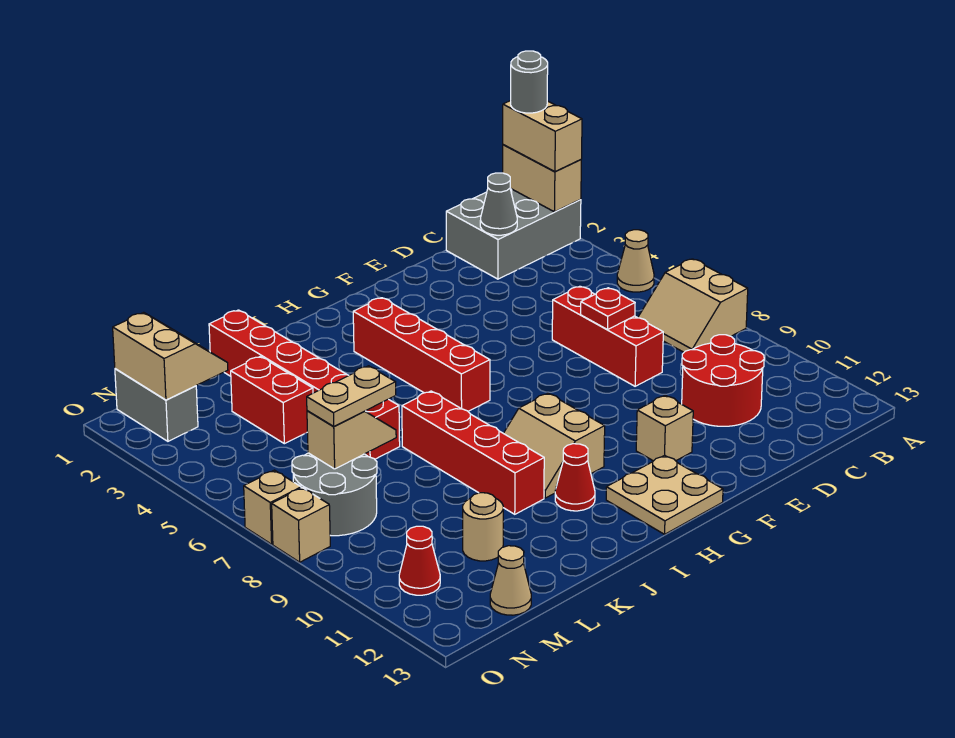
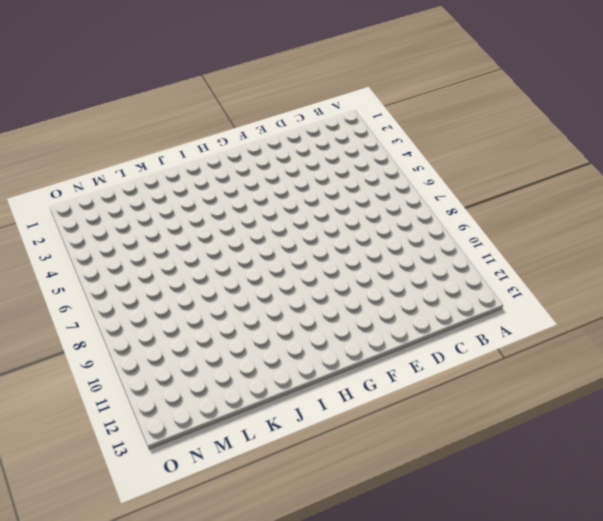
none -> grey brick A1:C2 level 1
none -> tan cone A5 level 1
none -> tan slope A7:B8 level 1 top A

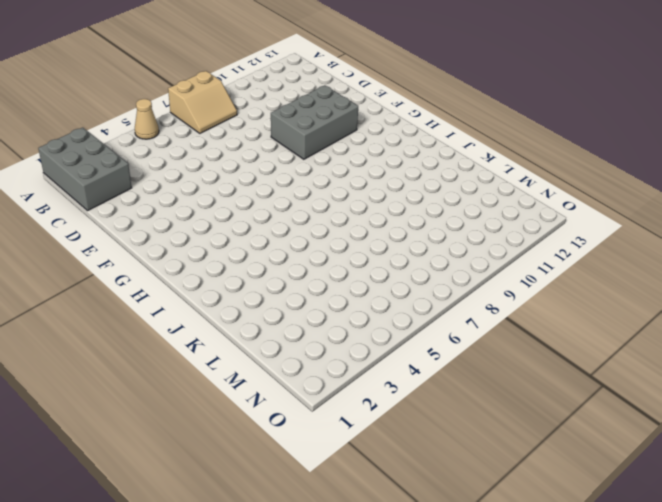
grey brick E9:F11 level 1 -> tan brick F11 level 1
none -> red round brick C10:D11 level 1
none -> red brick D6:D8 level 1
none -> tan plate G12:H13 level 1

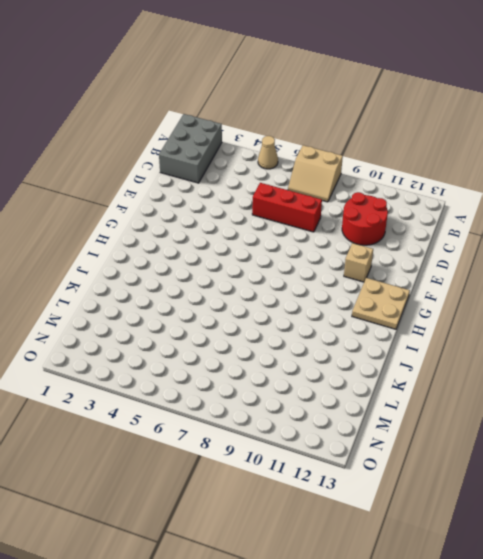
none -> red brick H3:H6 level 1
none -> tan slope H9:I10 level 1 top H
none -> red cone I11 level 1

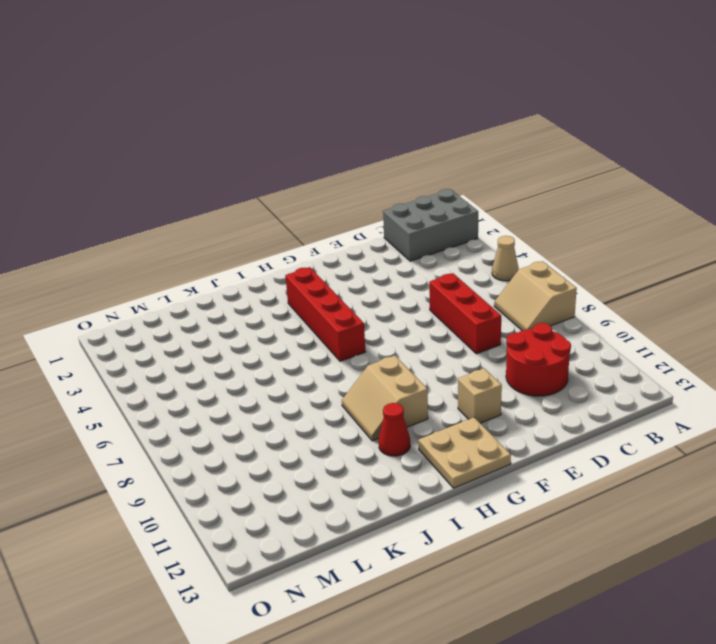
none -> red brick J7:J10 level 1
none -> red brick K1:K6 level 1
none -> red brick L3:L4 level 1

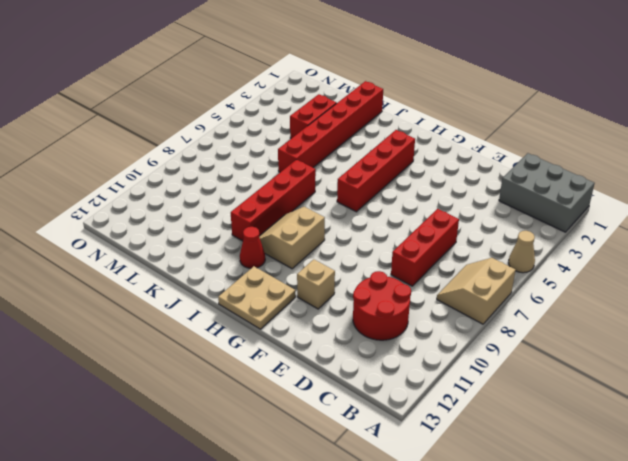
none -> tan round brick L11 level 1
none -> grey round brick M7:N8 level 1
none -> tan cone M13 level 1

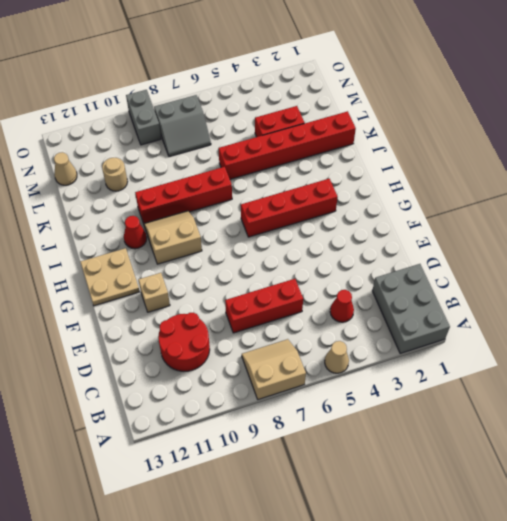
red cone C4 level 1 -> red cone N11 level 1
grey slope M7:N8 level 1 top N -> grey round brick M7:N8 level 1
grey brick N9:O9 level 1 -> grey brick N1:N2 level 1
none -> tan brick O7 level 1
none -> tan brick O8 level 1
none -> tan brick A1:A2 level 2

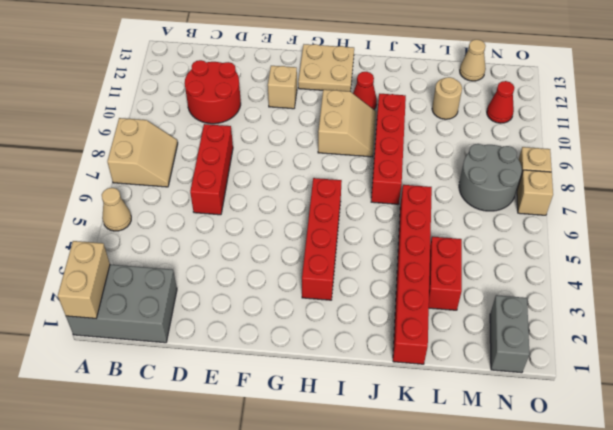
none -> grey cone C2 level 2
none -> red plate D7 level 2
none -> tan slope L7:M7 level 2 top M

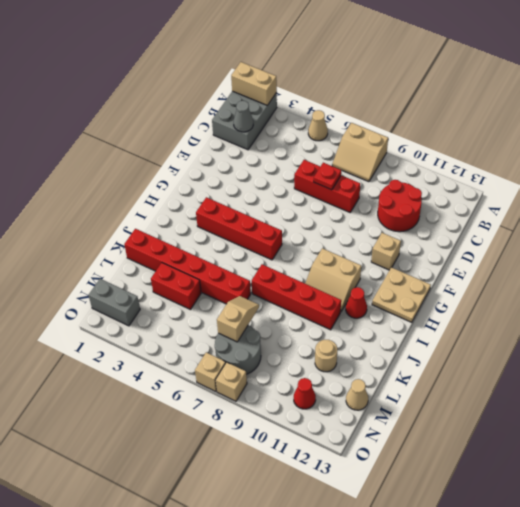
none -> tan slope M1:N2 level 2 top N
none -> tan brick A1:A2 level 3
none -> tan plate L7:M7 level 3

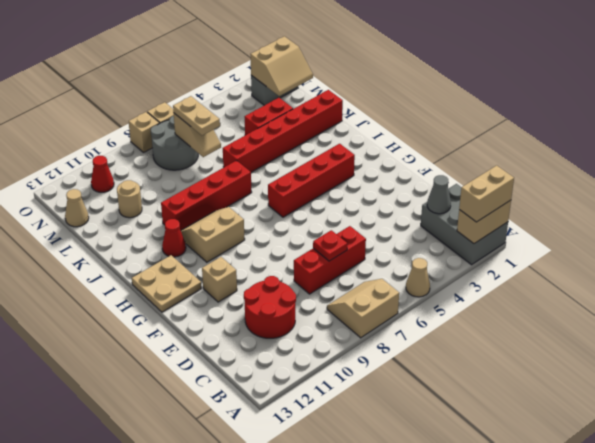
none -> grey round brick A1 level 4

